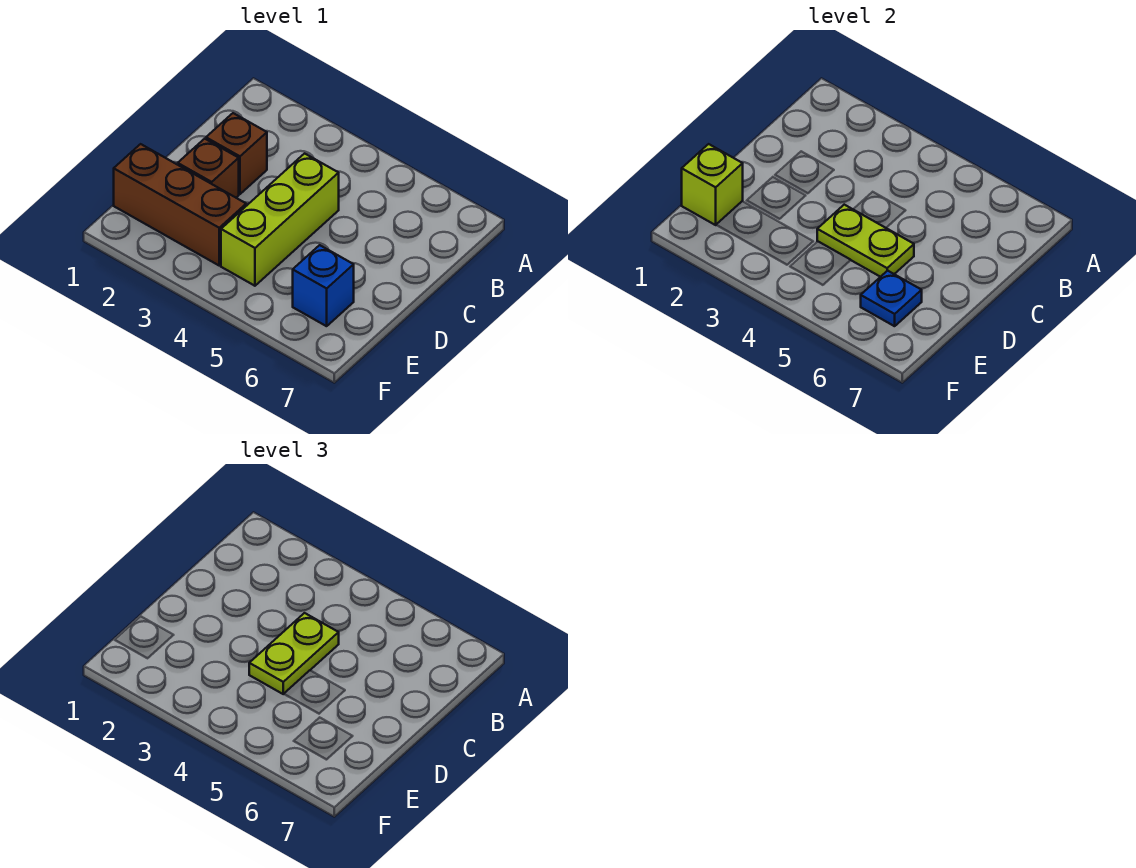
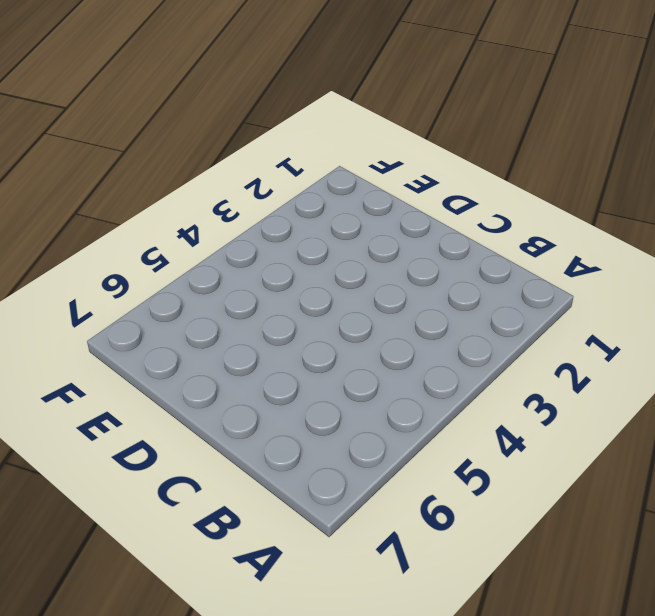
none -> brown brick C2 level 1
none -> lime brick C4:E4 level 1

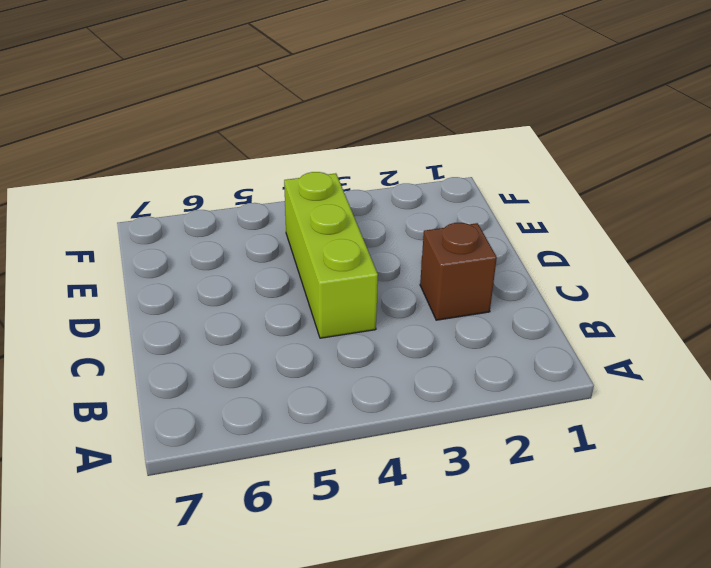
none -> brown brick D2 level 1
none -> brown brick E1:E3 level 1

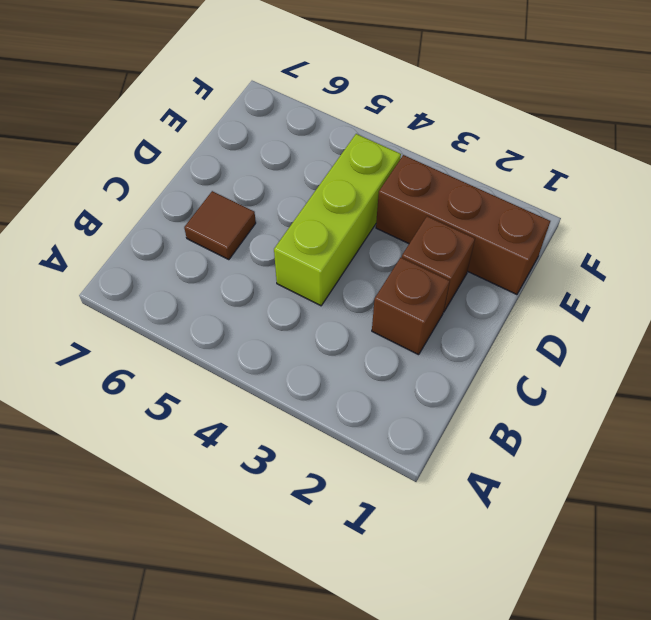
brown tile C6 level 1 -> none
none -> blue brick E6 level 1
none -> lime plate D4:D5 level 2

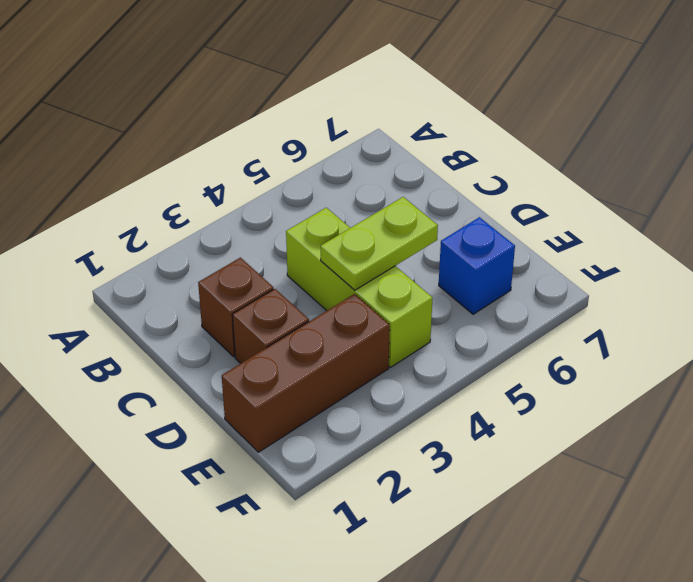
none -> lime brick E1 level 2
none -> blue plate E6 level 2

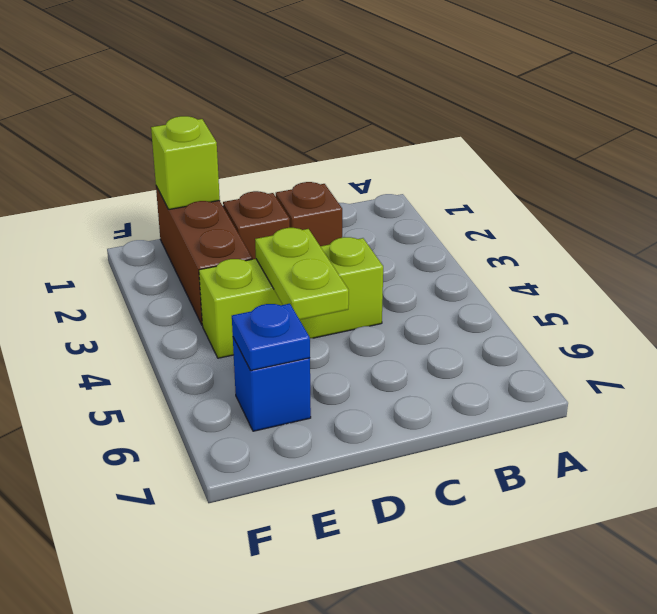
none -> lime plate C4:D4 level 3

